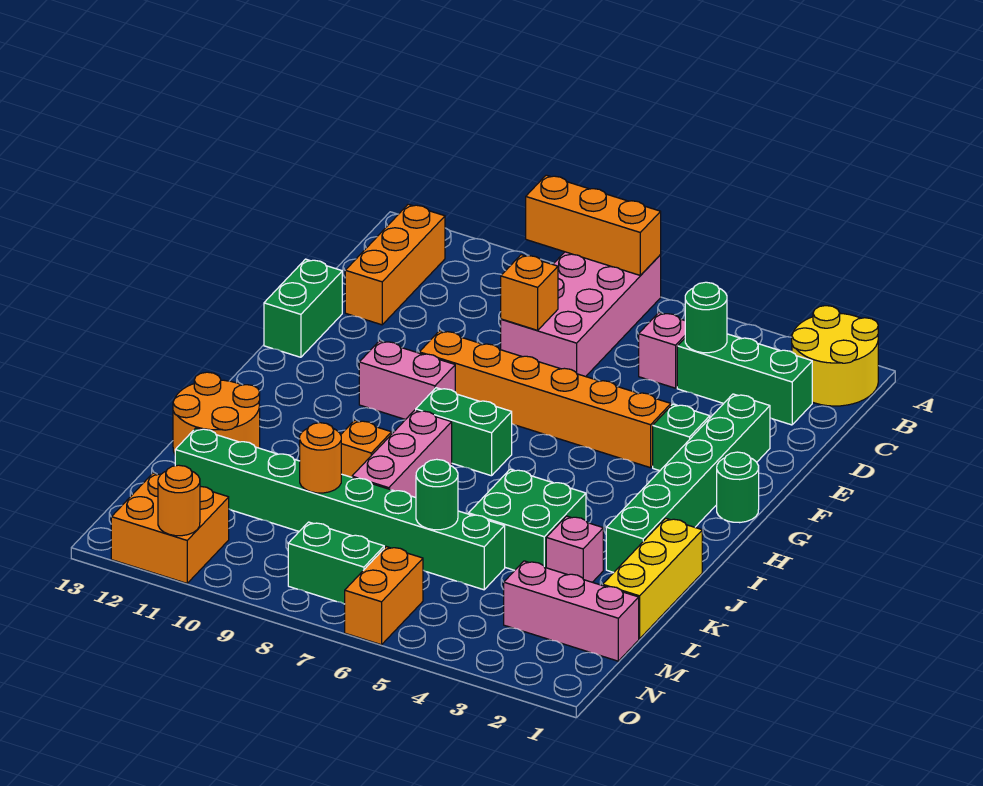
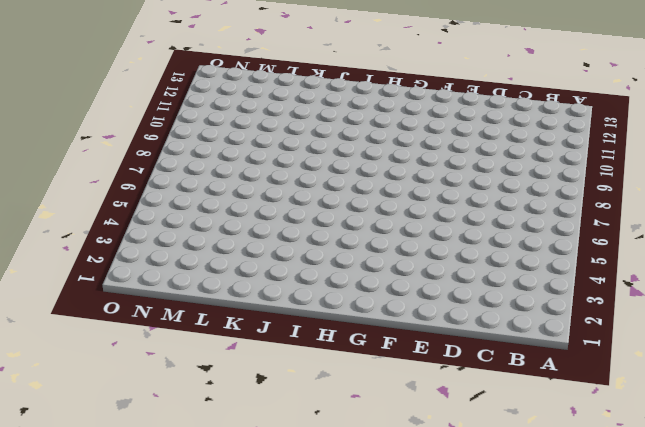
none -> yellow round brick A1:B2 level 1
none -> pink brick A7:D8 level 1
none -> orange brick B12:D12 level 1

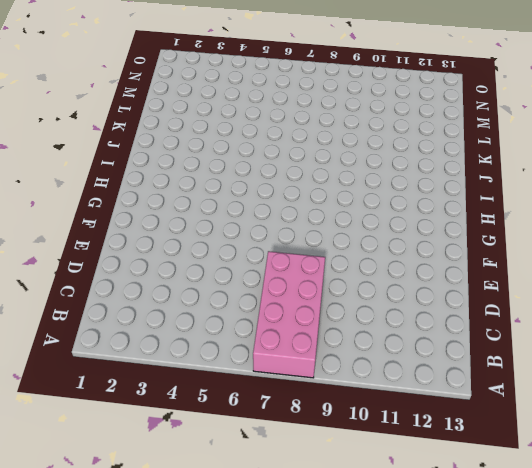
none -> yellow round brick A1:B2 level 1
none -> orange brick B12:D12 level 1
none -> green brick C2:C4 level 1

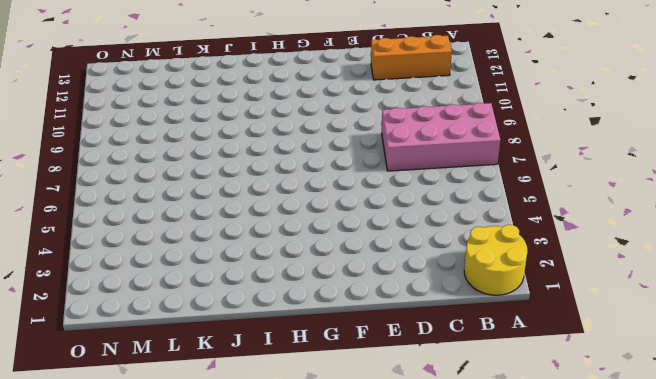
none -> green brick C2:C4 level 1
none -> pink brick C5 level 1
none -> green brick E2:J2 level 1

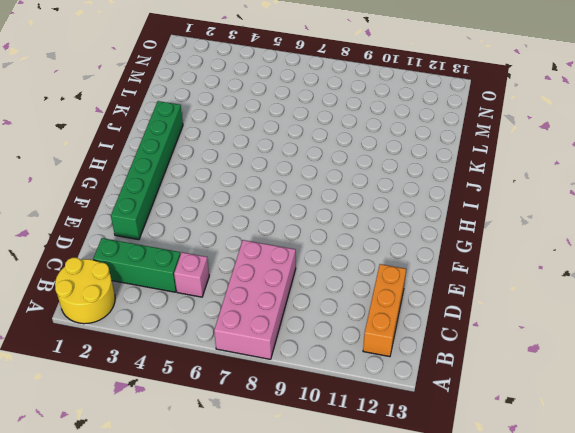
none -> green brick E13:F13 level 1
none -> green brick F3 level 1
none -> orange brick F4:F9 level 1

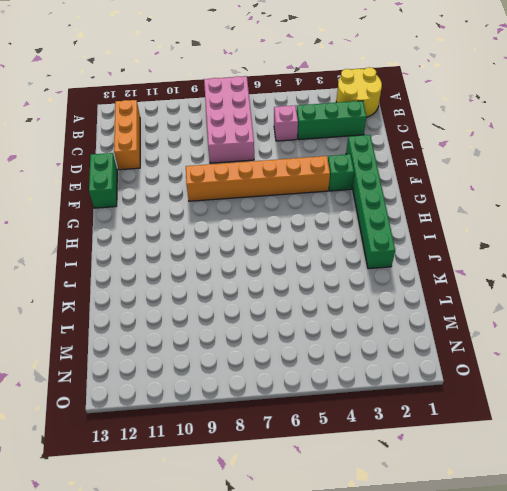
none -> green round brick G1 level 1
none -> pink brick G9:G10 level 1
none -> green brick H7:H8 level 1

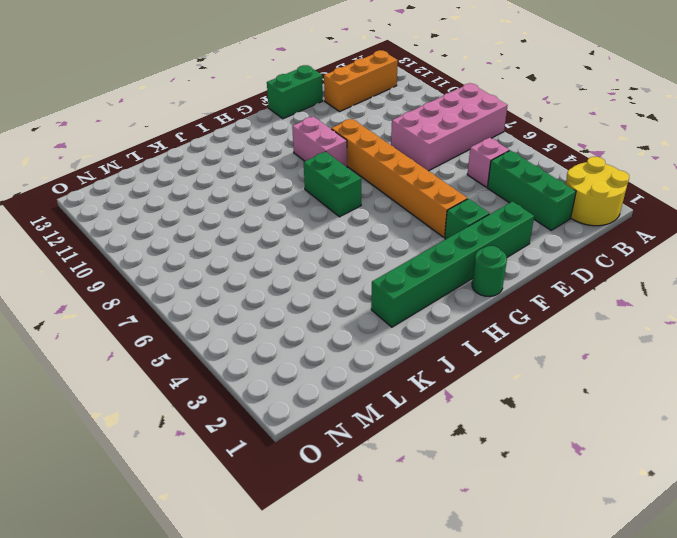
none -> pink brick I8:K8 level 1
none -> yellow brick J1:L1 level 1
none -> green brick J4:K5 level 1

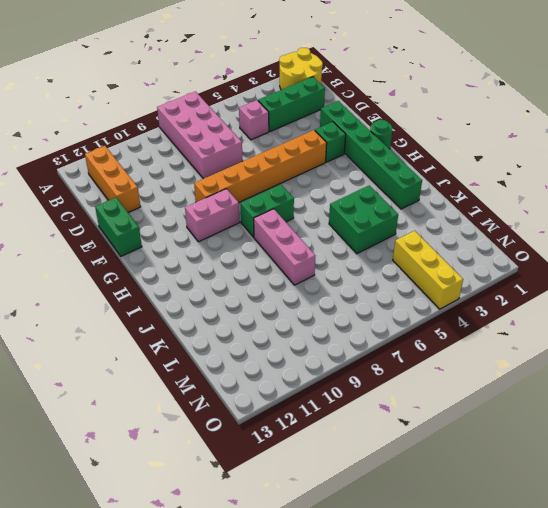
yellow brick M4:O4 level 1 -> yellow brick J1:L1 level 1
none -> orange brick J9 level 1
none -> orange round brick J12:K13 level 1
none -> pink brick K3 level 1

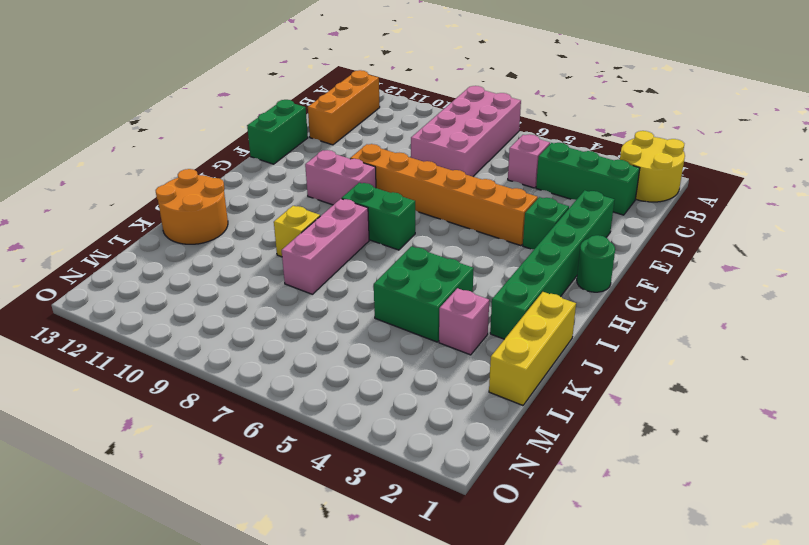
yellow brick J9 level 1 -> orange brick J9 level 1
none -> green brick L5:L12 level 1
none -> pink brick M1:M3 level 1
none -> orange brick N6:O6 level 1

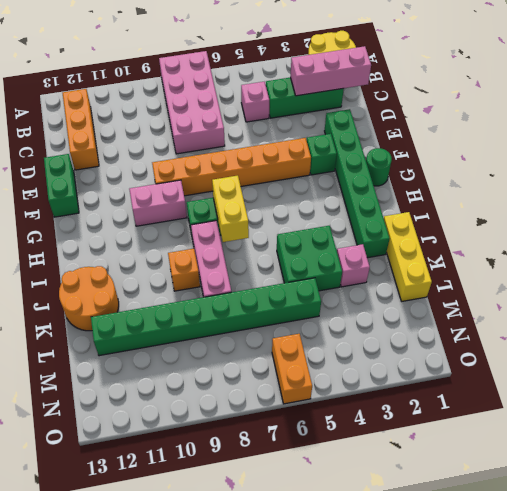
pink brick C1:C3 level 2 -> pink brick M1:M3 level 1
yellow brick H7:I7 level 2 -> none
none -> green brick N7:N8 level 1
none -> orange brick N11:O12 level 1
none -> orange brick A7:A9 level 2

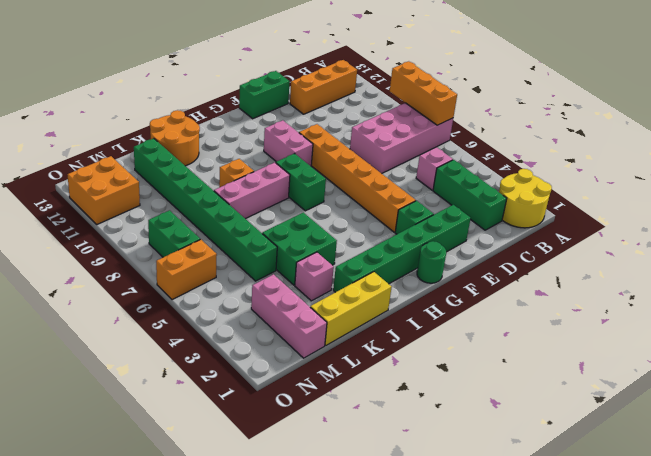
none -> green round brick C4 level 2
none -> orange brick D8 level 2
none -> green round brick L6 level 2

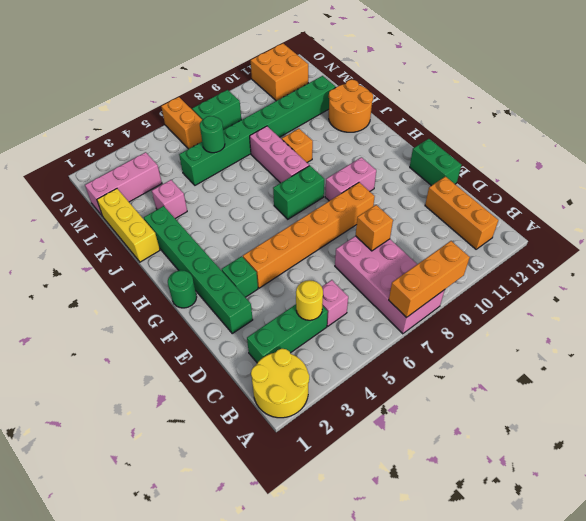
yellow round brick C4 level 2 -> green round brick C4 level 2
none -> green brick J4:K5 level 1
none -> orange round brick L9 level 2
none -> orange round brick O11 level 2

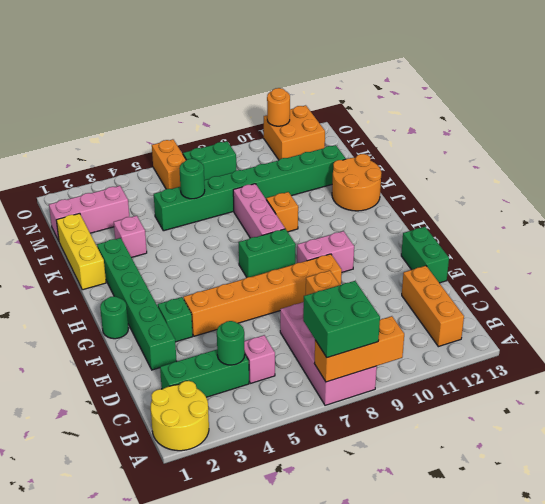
green brick A7:B8 level 3 -> green brick J4:K5 level 1
none -> orange round brick L9 level 2

